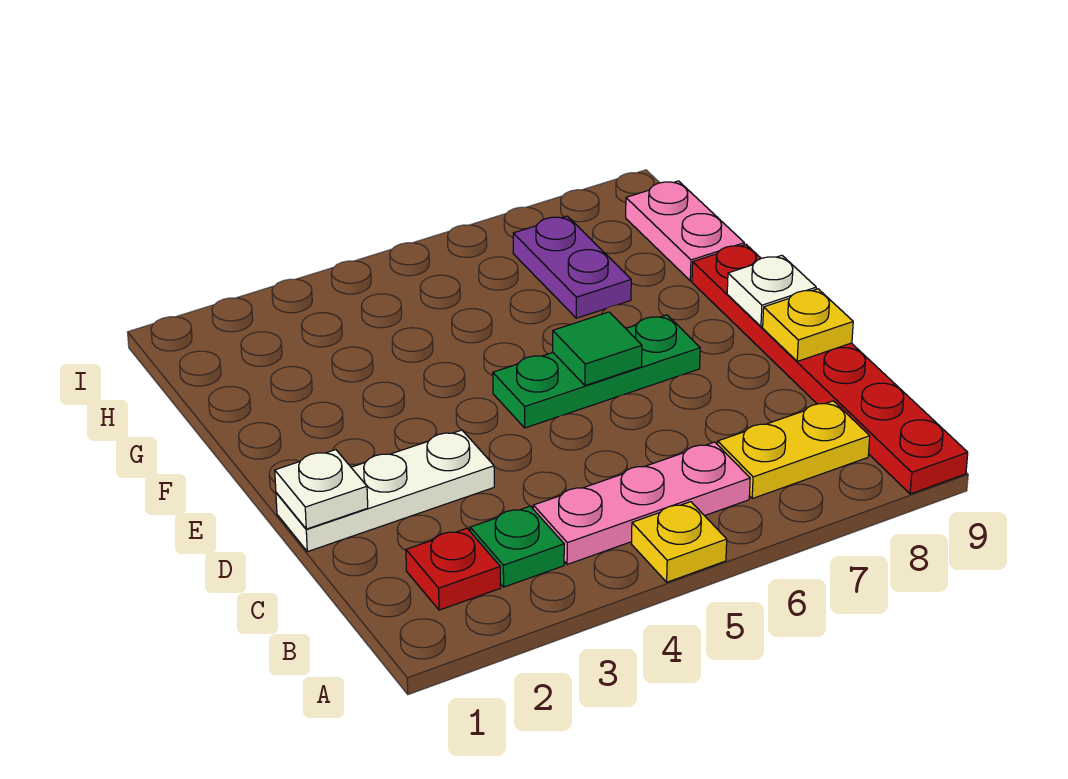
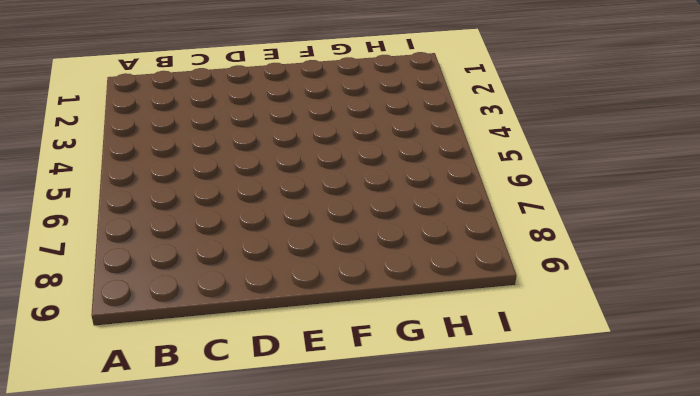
none -> yellow plate A5 level 1
none -> red plate A9:F9 level 1
none -> red plate B2 level 1

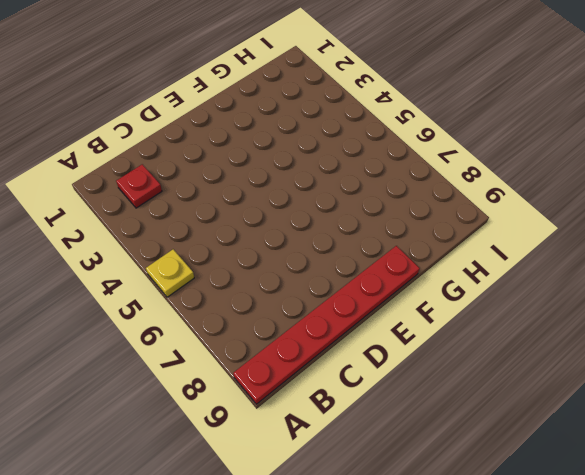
none -> green plate B3 level 1
none -> pink plate B4:B6 level 1
none -> yellow plate B7:B8 level 1

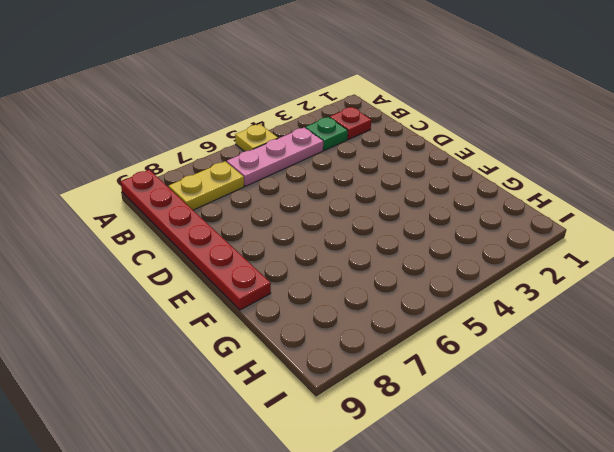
none -> white plate D1:D3 level 1
none -> green plate E5:E7 level 1
none -> purple plate G7:H7 level 1

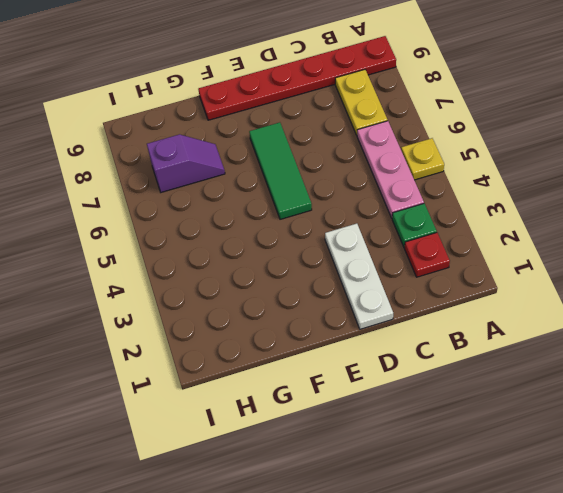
green tile E5:E7 level 1 -> green plate E5:E7 level 1
purple slope G7:H7 level 1 top H -> purple plate G7:H7 level 1
none -> pink plate G9:H9 level 1
none -> white plate D1 level 2
none -> yellow plate D9 level 2

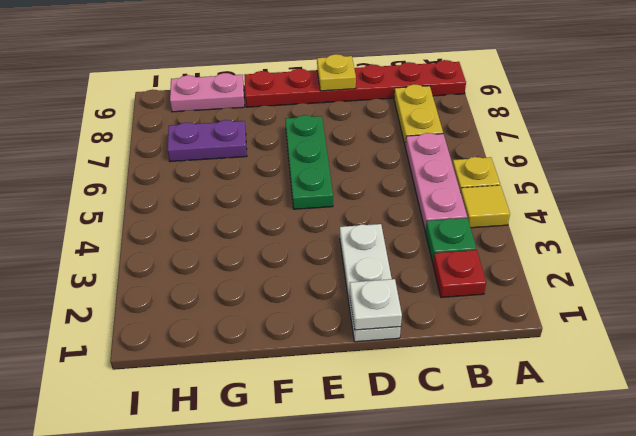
yellow tile A4 level 1 -> none
none -> green tile E6 level 2
none -> white plate E9 level 2

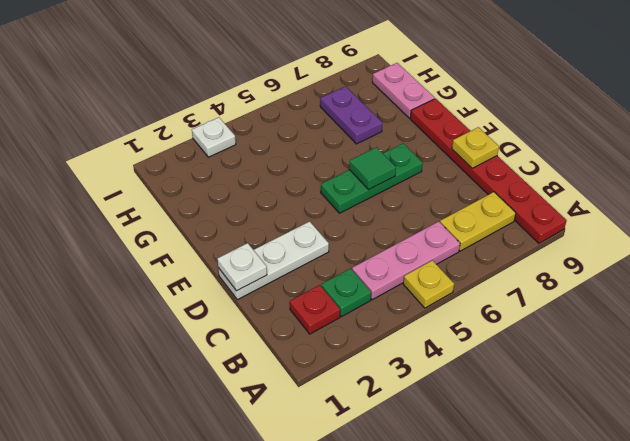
white plate I3 level 1 -> white plate E9 level 2

